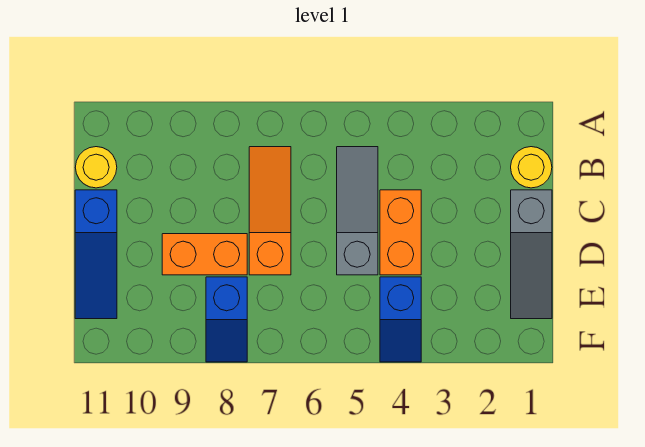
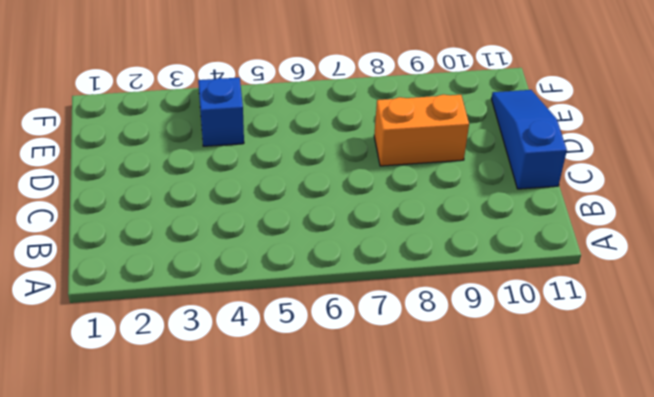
none -> yellow round brick B1 level 1
none -> grey slope B5:D5 level 1 top D

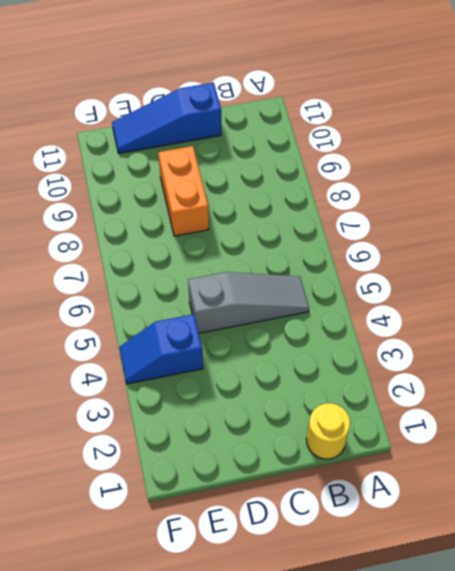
none -> orange slope B7:D7 level 1 top D
none -> yellow round brick B11 level 1

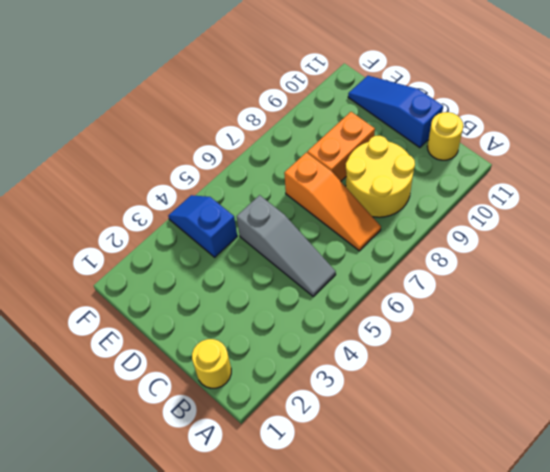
yellow round brick B8:C9 level 1 -> none
none -> grey slope C1:E1 level 1 top C
none -> orange brick C4:D4 level 1

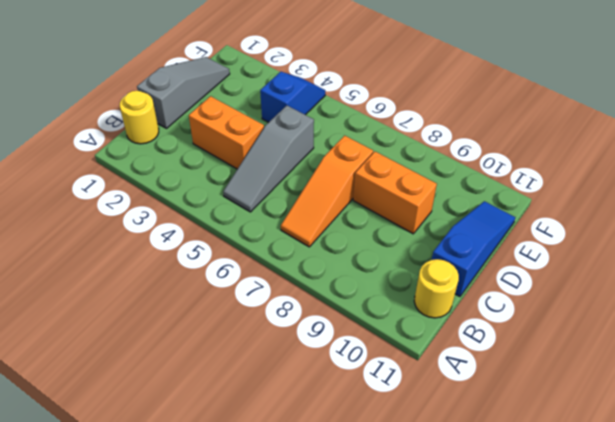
orange brick C3:C4 level 1 -> orange brick C4:D4 level 1
none -> blue slope E8:F8 level 1 top E

